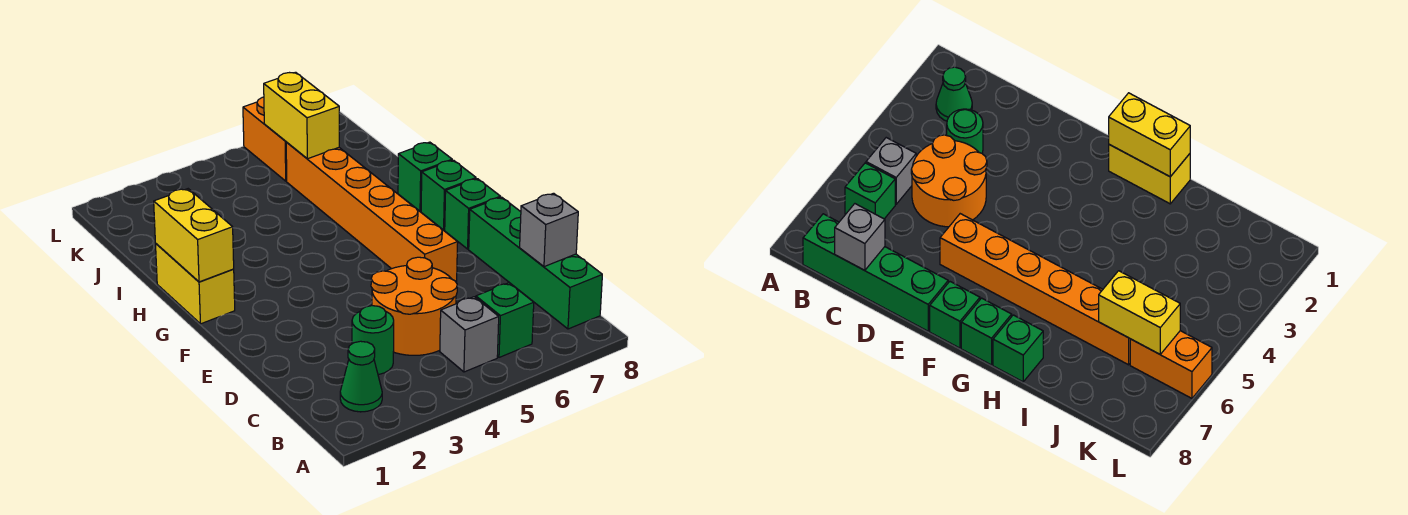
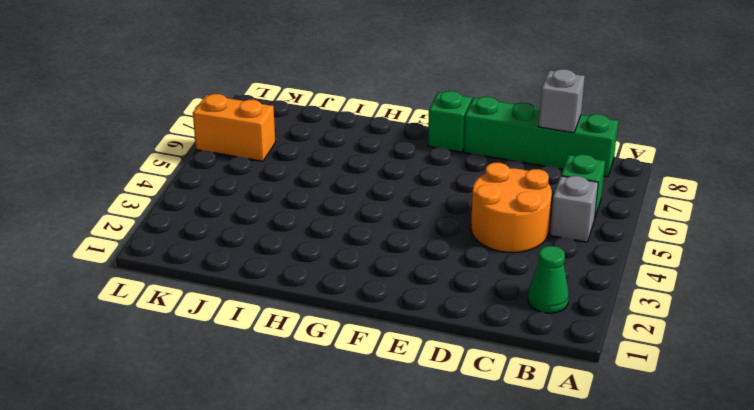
none -> green round brick C3 level 1
none -> orange brick E6:J6 level 1
none -> yellow brick G1:H1 level 1

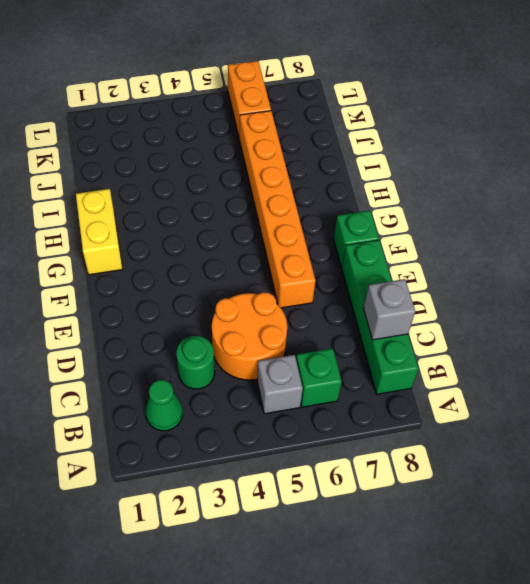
none -> green brick G8 level 1
none -> green brick H8 level 1
none -> yellow brick G1:H1 level 2

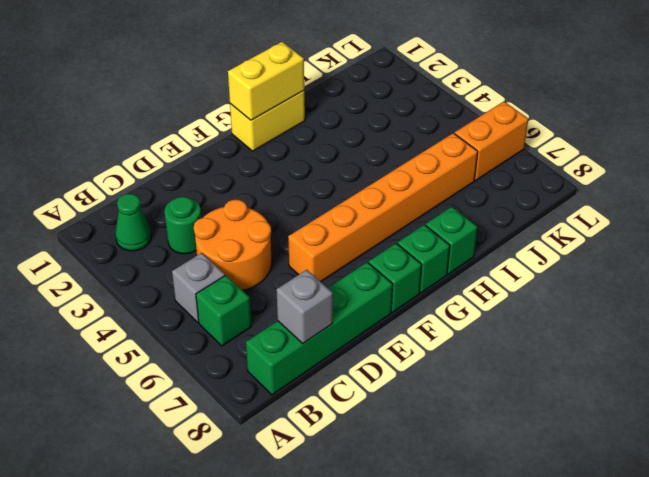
none -> yellow brick J6:K6 level 2

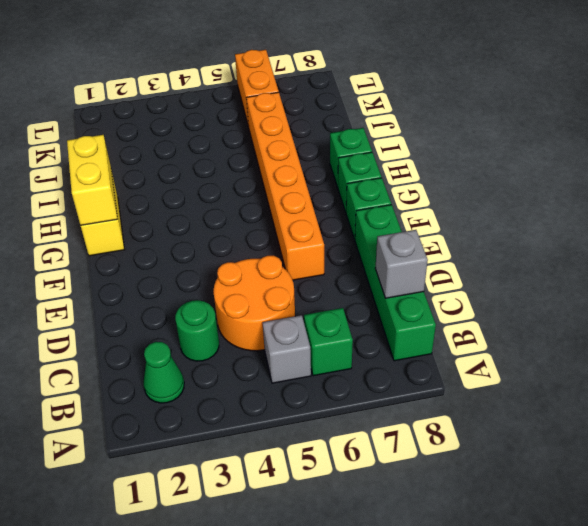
none -> yellow brick J6:K6 level 2

